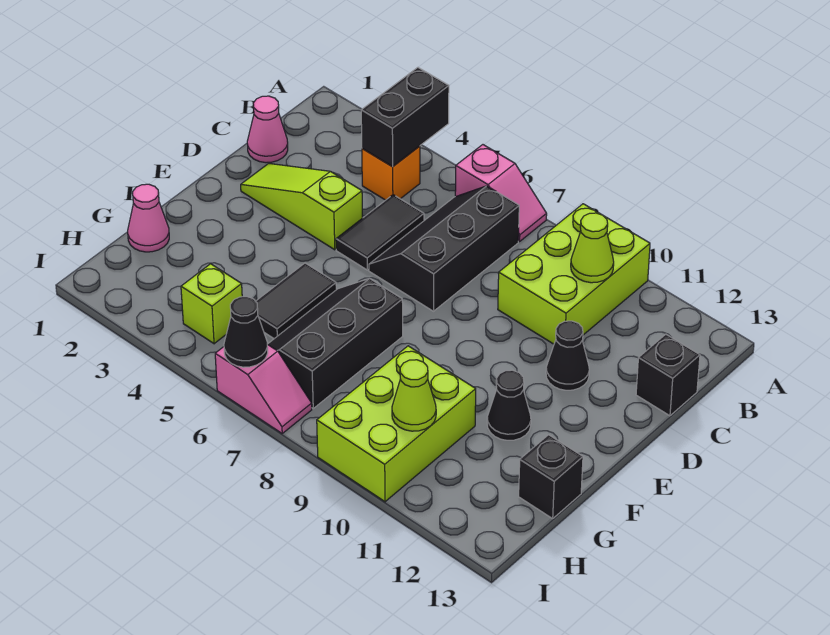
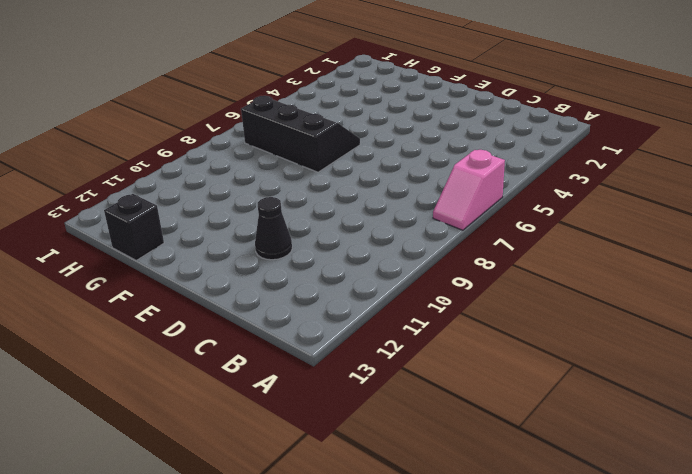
none -> lime brick A9:C10 level 1
none -> orange brick B4 level 1
none -> black slope B6:D7 level 1 top 7

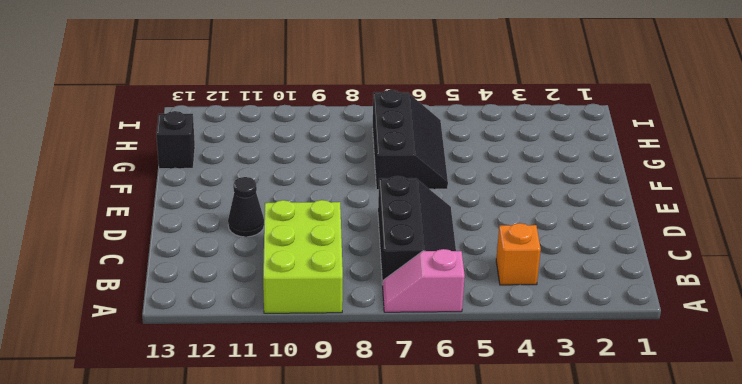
none -> pink cone C1 level 1
none -> black tile C5:D5 level 1
none -> black brick C13 level 1

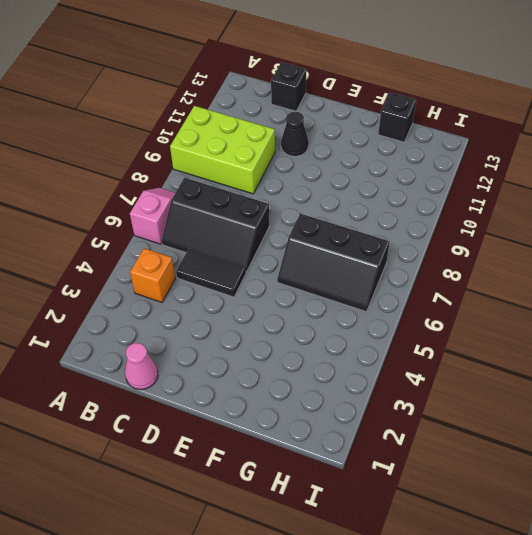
none -> lime slope D2:D4 level 1 top 4
none -> black tile F5:G5 level 1
none -> black cone F11 level 1

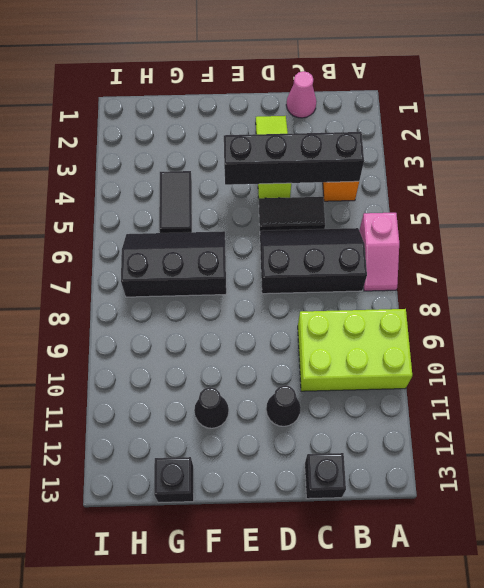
black brick B4:E4 level 2 -> black brick A4:B4 level 2
black tile G4:G5 level 1 -> black tile F5:G5 level 1
none -> pink cone G1 level 1
none -> lime brick G9:I10 level 1
none -> lime brick H4 level 1

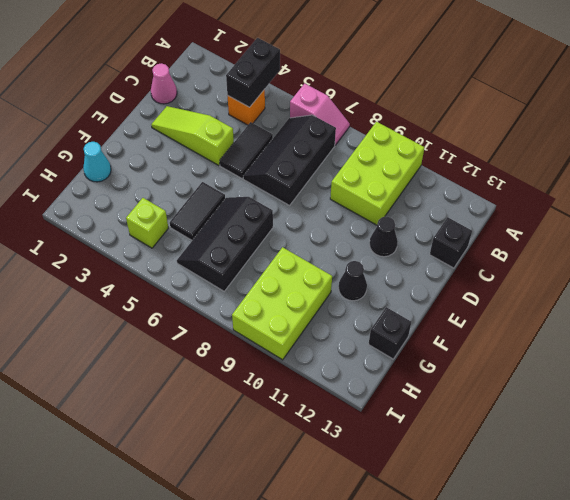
cyan cone G1 level 1 -> pink cone G1 level 1
none -> pink slope I6:I7 level 1 top 6
none -> lime cone B10 level 2
none -> lime cone H10 level 2

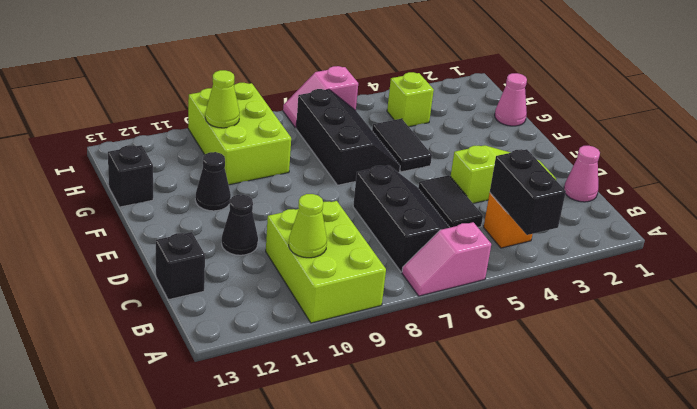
none -> black cone I6 level 2

